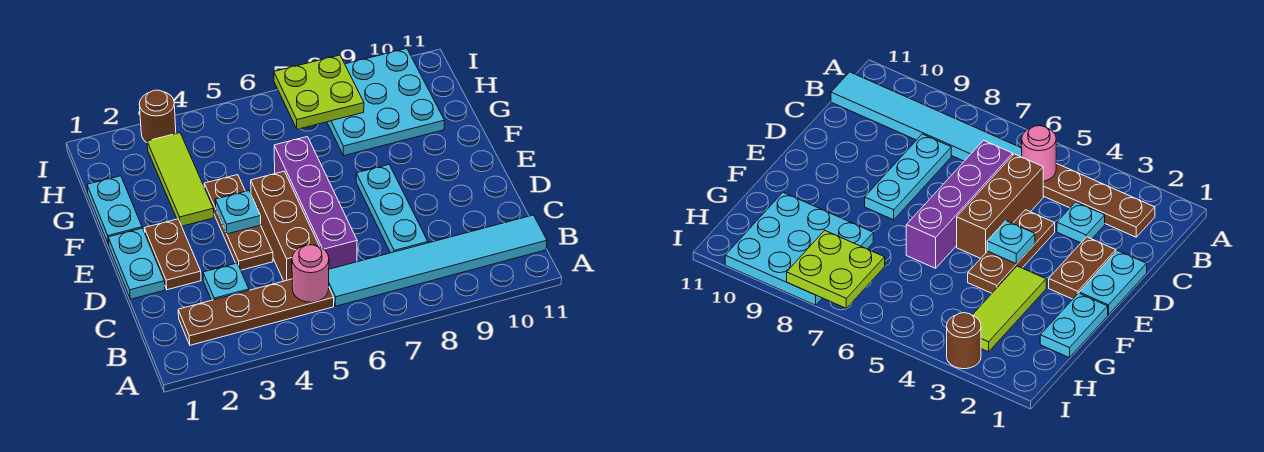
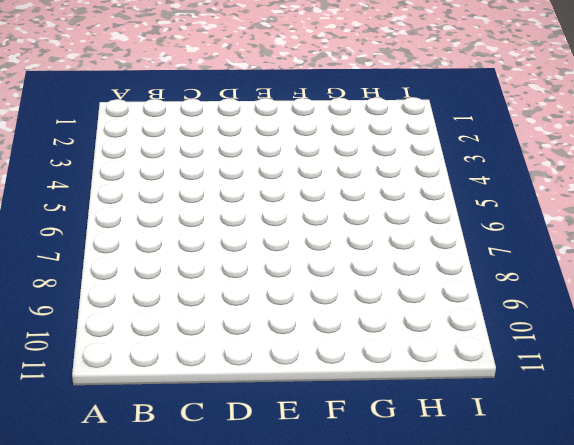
none -> brown plate B2:B5 level 1
none -> cyan tile B6:B11 level 1
none -> cyan plate C3 level 1

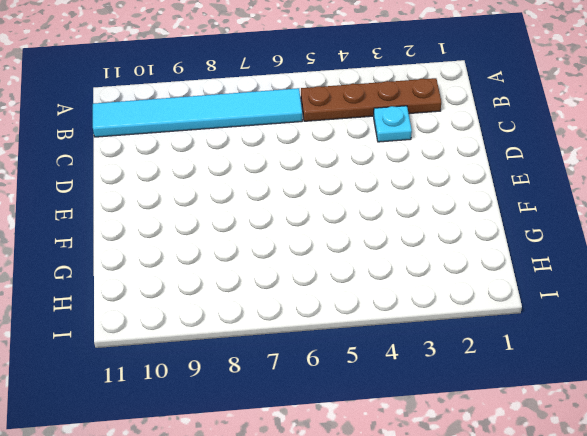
none -> brown brick C5:E5 level 1
none -> purple brick C6:F6 level 1
none -> cyan plate C8:E8 level 1

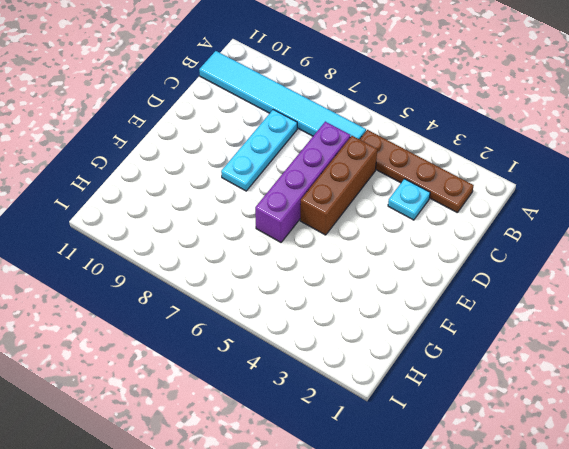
none -> cyan plate D1:E1 level 1
none -> brown plate D2:E2 level 1
none -> brown plate D4:F4 level 1

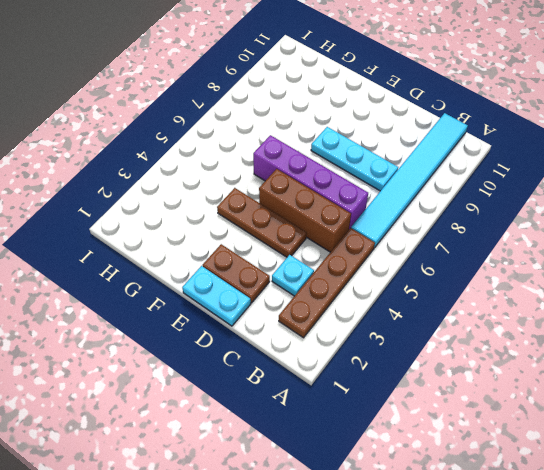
none -> cyan plate F1:G1 level 1
none -> lime tile F3:H3 level 1
none -> cyan plate G8:I10 level 1

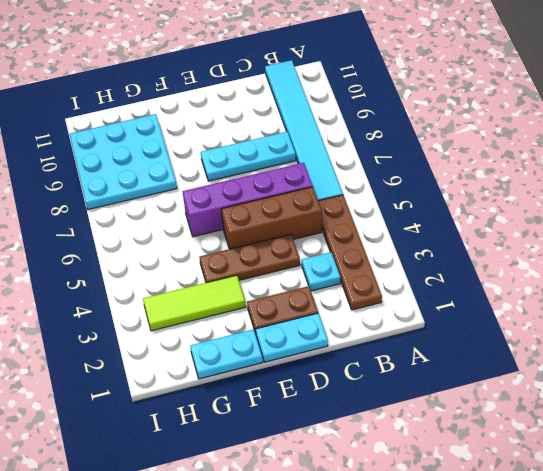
none -> brown round brick I3 level 1
none -> pink round brick B5 level 2
none -> cyan plate E4 level 2

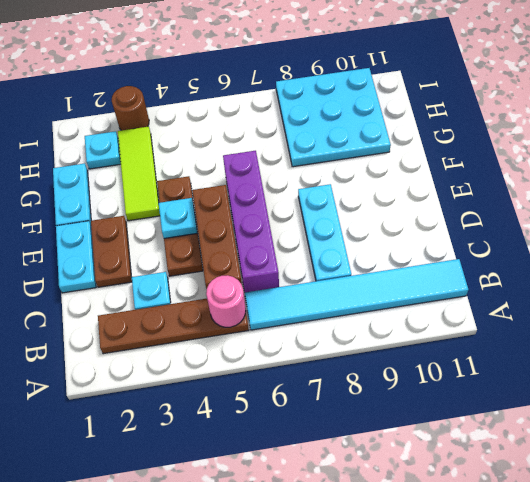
cyan plate H2 level 1 -> none
none -> lime plate H7:I8 level 2

